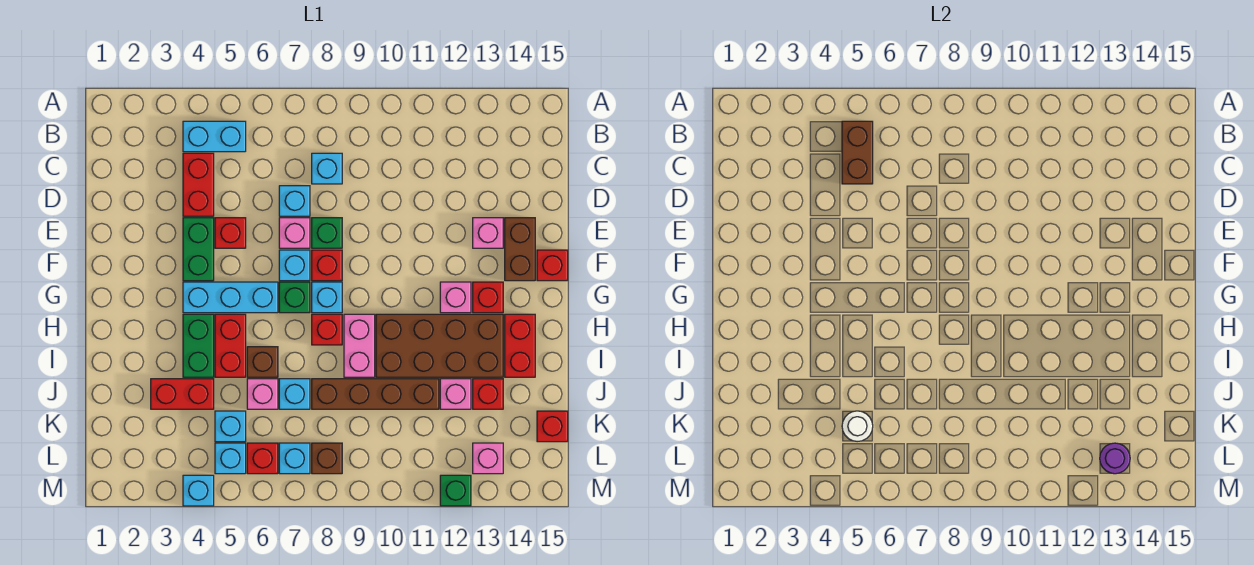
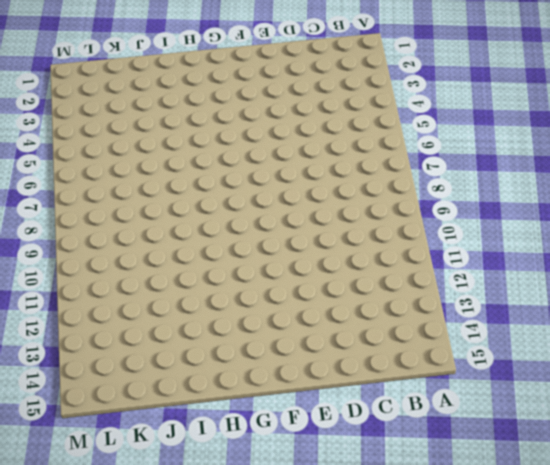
none -> cyan brick B4:B5 level 1
none -> red brick C4:D4 level 1
none -> cyan brick C8 level 1
none -> cyan brick D7 level 1

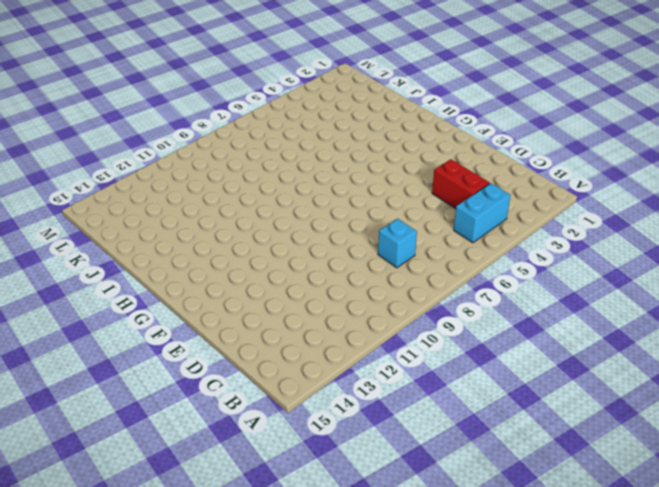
none -> cyan brick D7 level 1
none -> green brick E4:F4 level 1
none -> red brick E5 level 1
none -> pink brick E7 level 1

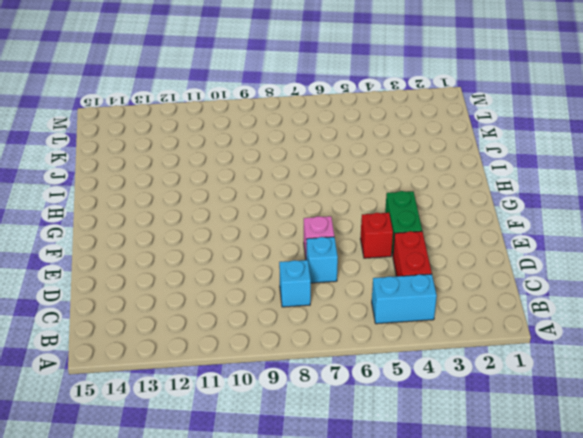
none -> green brick E8 level 1
none -> pink brick E13 level 1
none -> brown brick E14:F14 level 1
none -> cyan brick F7 level 1

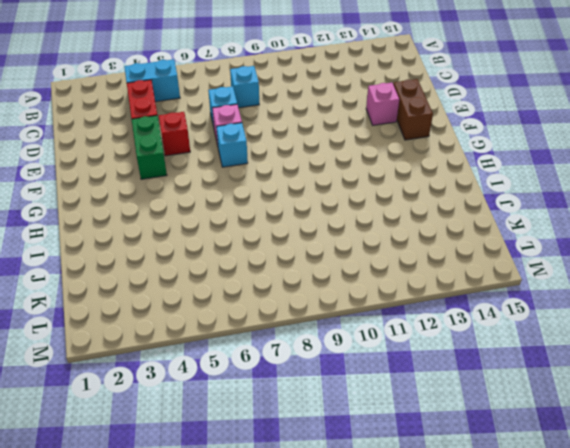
none -> green brick E8 level 1
none -> red brick F8 level 1
none -> red brick F15 level 1
none -> cyan brick G4:G6 level 1

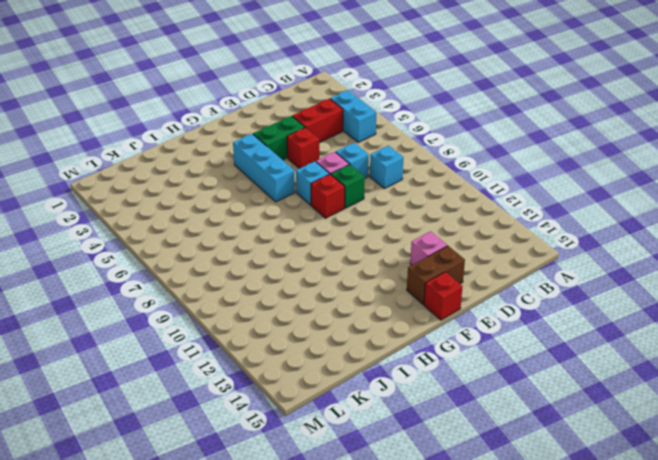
none -> green brick G7 level 1
none -> cyan brick G8 level 1
none -> pink brick G12 level 1
none -> red brick G13 level 1

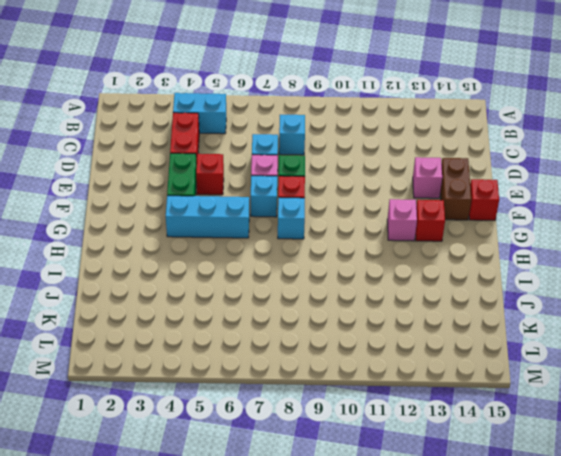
none -> green brick G7 level 1
none -> green brick H4:I4 level 1
none -> red brick H5:I5 level 1
none -> red brick H8 level 1

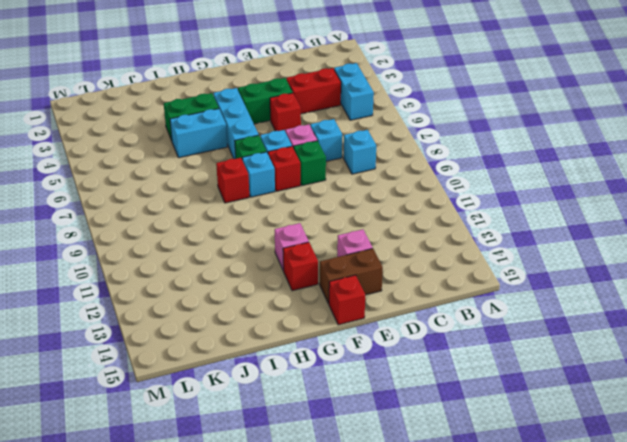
cyan brick H5:I5 level 1 -> red brick H5:I5 level 1
none -> pink brick H9:I9 level 1
none -> brown brick H10:I13 level 1
none -> red brick H14:I14 level 1
none -> brown brick I6 level 1

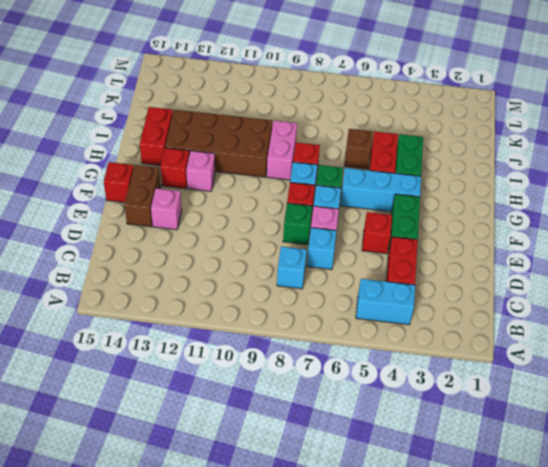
none -> red brick J3:J4 level 1
none -> pink brick J6 level 1
none -> cyan brick J7 level 1
none -> brown brick J8:J11 level 1

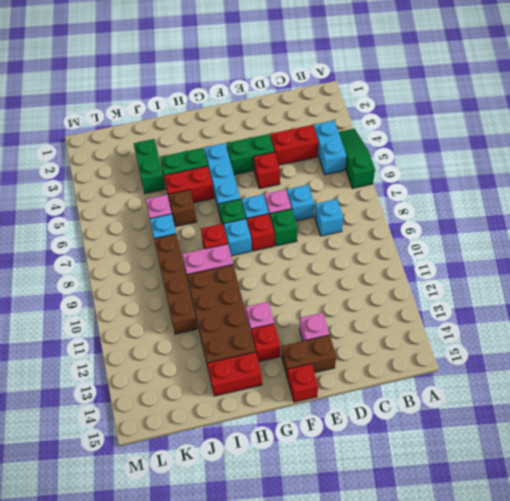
green slope A4:A6 level 1 top 6 -> none
green brick J3:J4 level 1 -> red brick J3:J4 level 1
none -> pink brick J12 level 1
none -> red brick J13 level 1
none -> cyan brick K5 level 1
none -> red brick K15 level 1

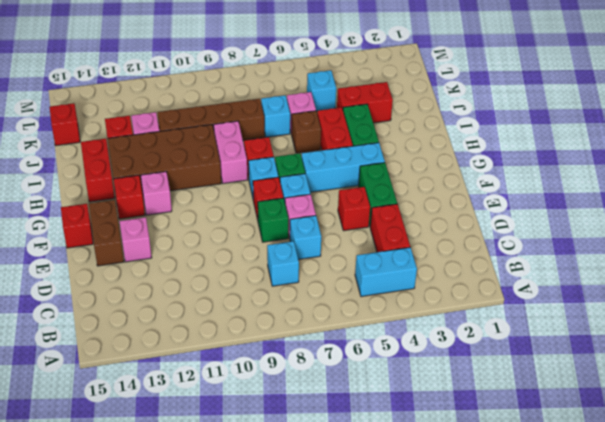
none -> cyan brick L5 level 1
none -> red brick L6 level 1
none -> cyan brick L7 level 1
none -> brown brick L8 level 1

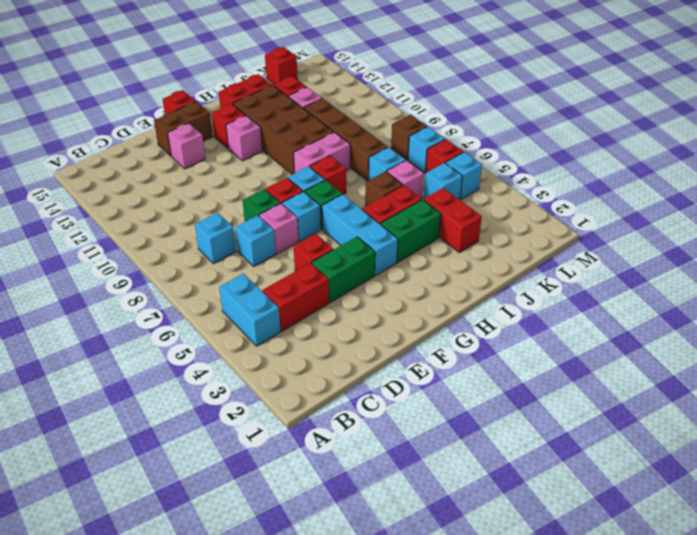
none -> pink brick L13 level 1
none -> cyan brick M4 level 1
none -> green brick M12 level 1
none -> brown brick B5:C5 level 2

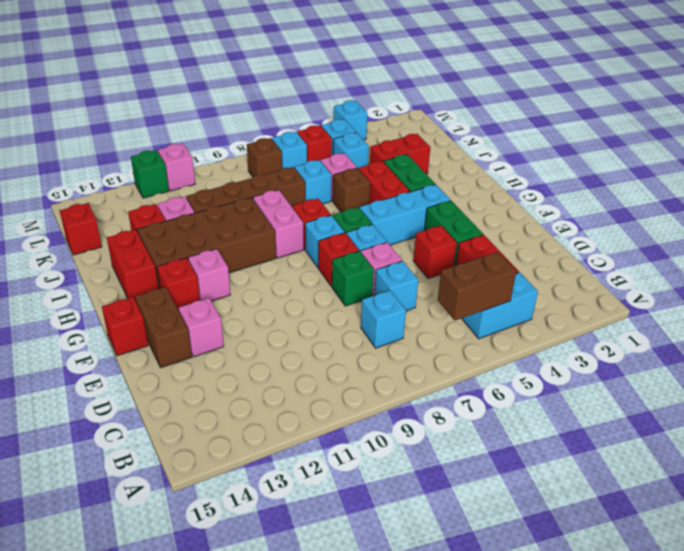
brown brick B5:B6 level 2 -> brown brick B5:C5 level 2
pink brick M11 level 1 -> pink brick L13 level 1
none -> white round brick K5 level 2
none -> purple round brick L13 level 2

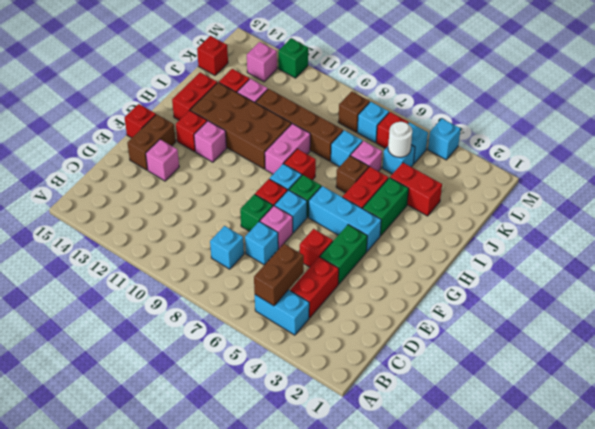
none -> purple round brick L13 level 2

